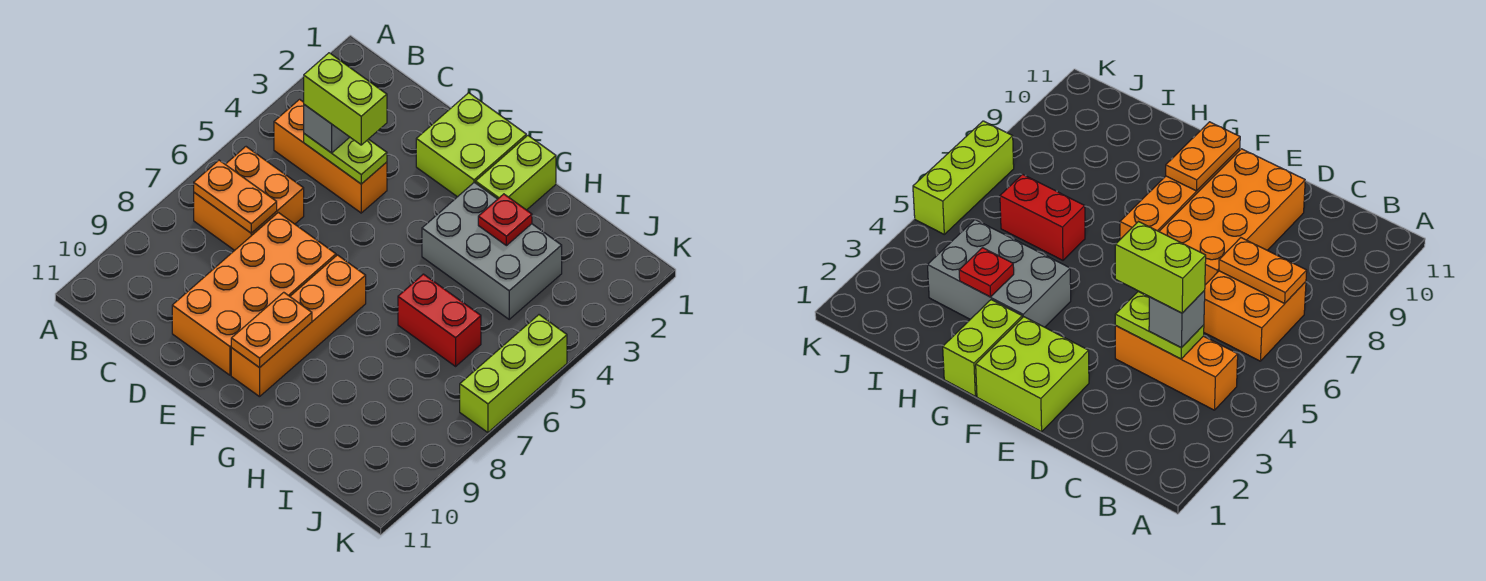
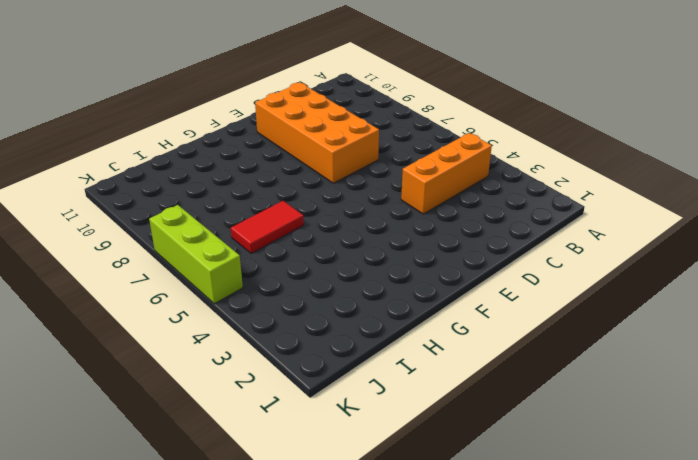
red tile H6:I6 level 1 -> red brick H6:I6 level 1
none -> orange brick B6:C7 level 1
none -> lime brick E1:F2 level 1
none -> orange brick F7:F10 level 1

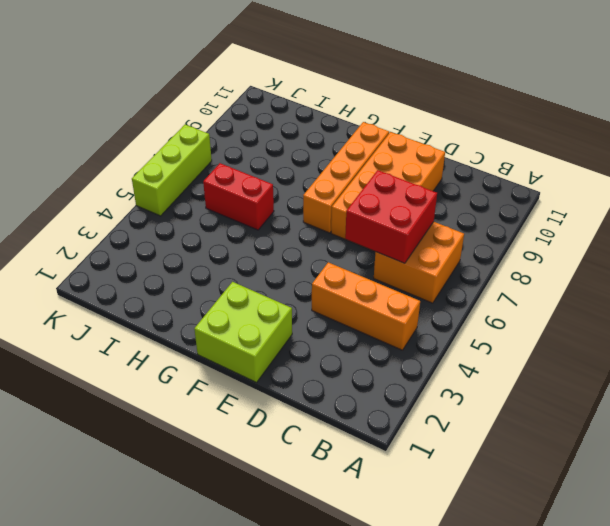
red brick C6:D7 level 2 -> orange plate B7:C7 level 2
none -> lime brick G1:G2 level 1
none -> grey brick G3:I4 level 1
none -> lime plate C4:D4 level 2

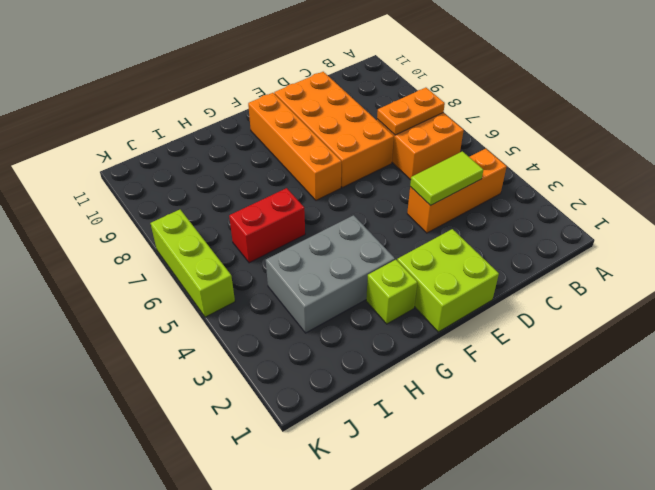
lime tile C4:D4 level 2 -> lime plate C4:D4 level 2
lime brick G2 level 1 -> lime brick G1:G2 level 1
none -> orange plate F9:F10 level 2
none -> red plate H3 level 2
none -> grey brick C4 level 3

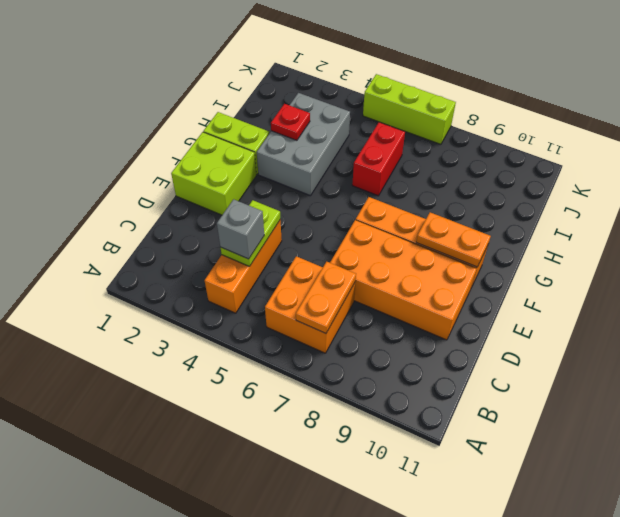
none -> lime brick C4:D4 level 4

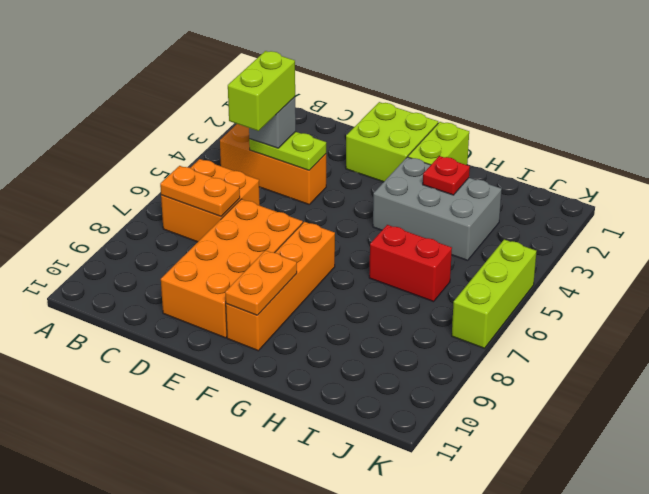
lime brick C4:C5 level 4 -> lime brick C4:D4 level 4

